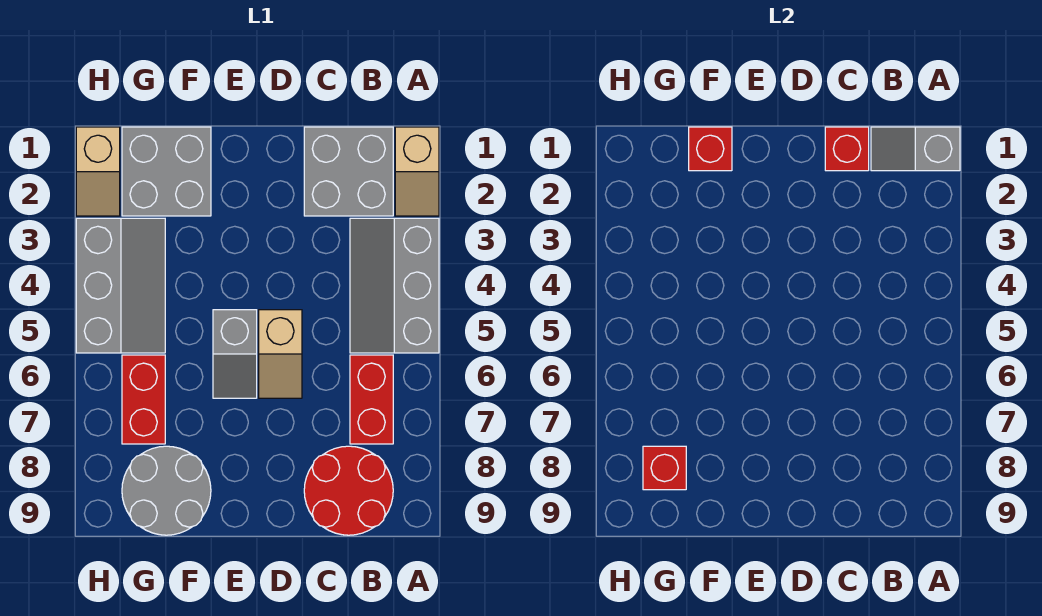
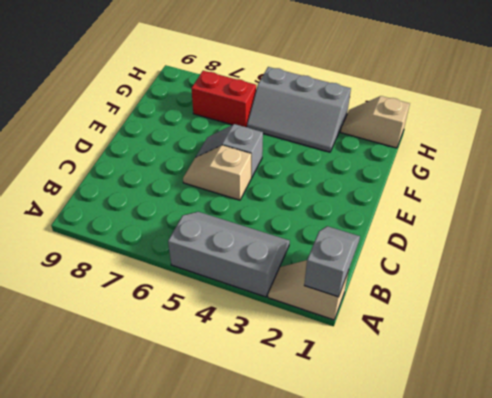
none -> grey brick B1:C2 level 1
none -> red brick B6:B7 level 1
none -> red round brick B8:C9 level 1

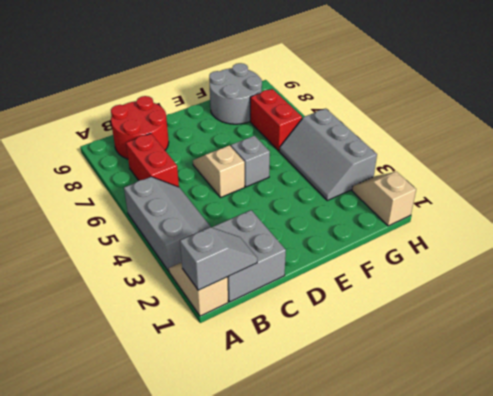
none -> grey brick F1:G2 level 1
none -> red brick C1 level 2
none -> red brick F1 level 2

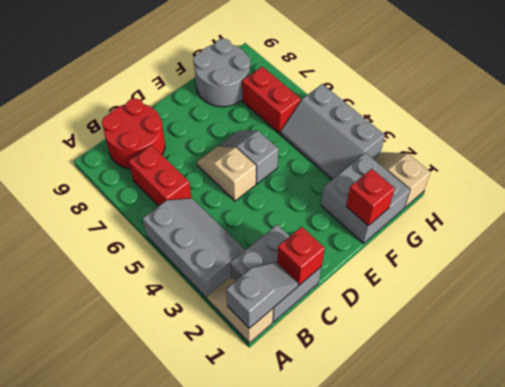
none -> red brick G8 level 2

